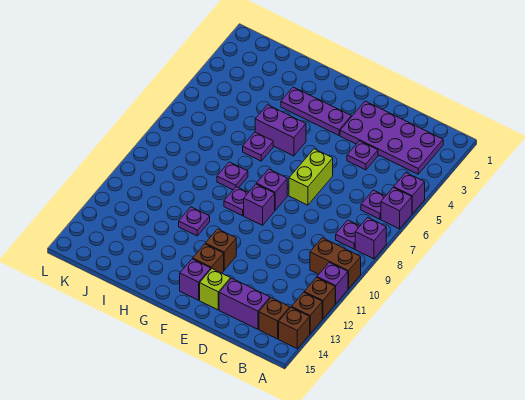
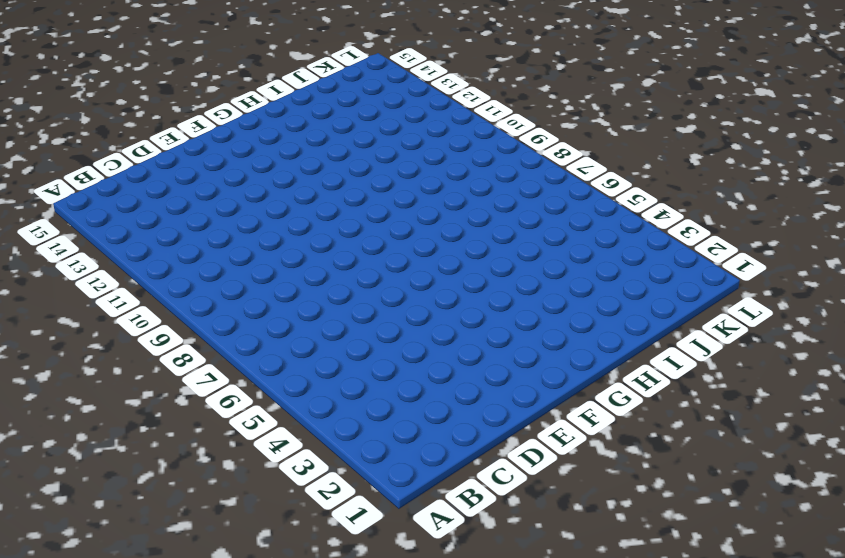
none -> purple brick A5 level 1
none -> purple brick A6 level 1
none -> purple brick A8 level 1

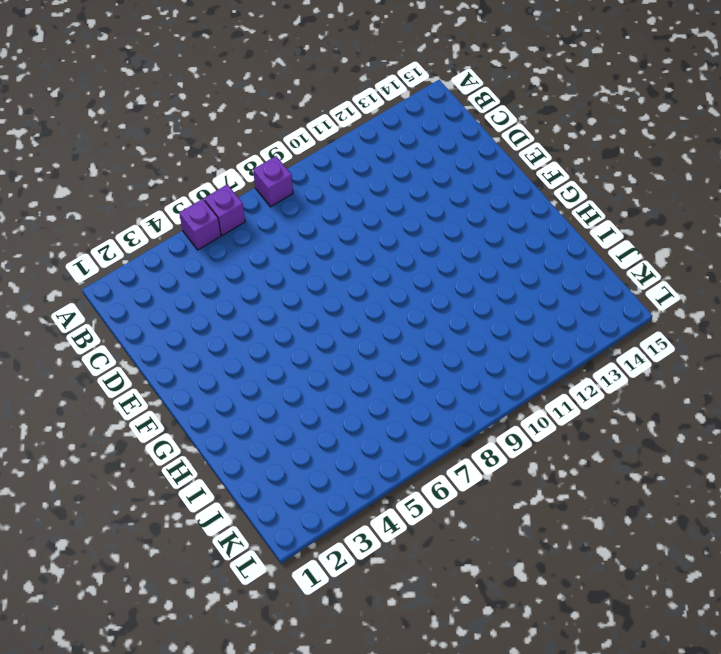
none -> brown brick A10:B10 level 1
none -> purple brick A11 level 1
none -> brown brick A12 level 1

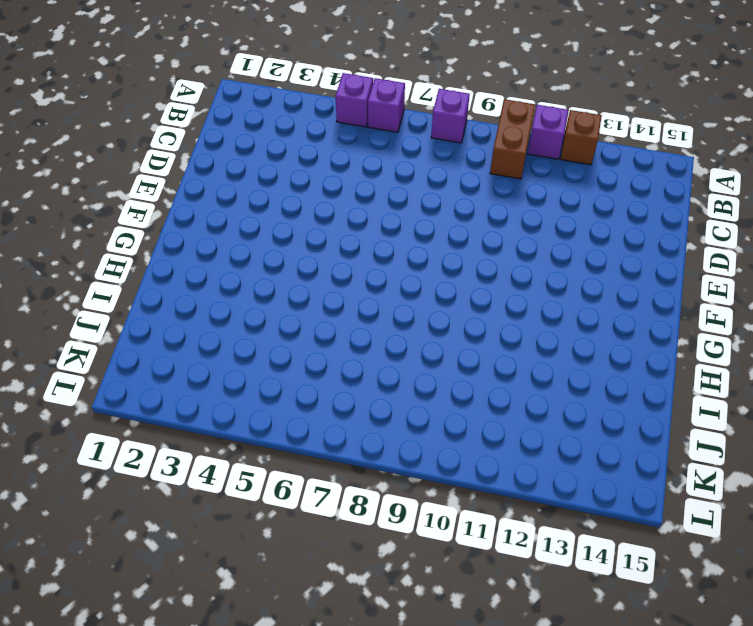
none -> brown brick A13 level 1
none -> brown brick A14 level 1
none -> purple plate B2:E3 level 1

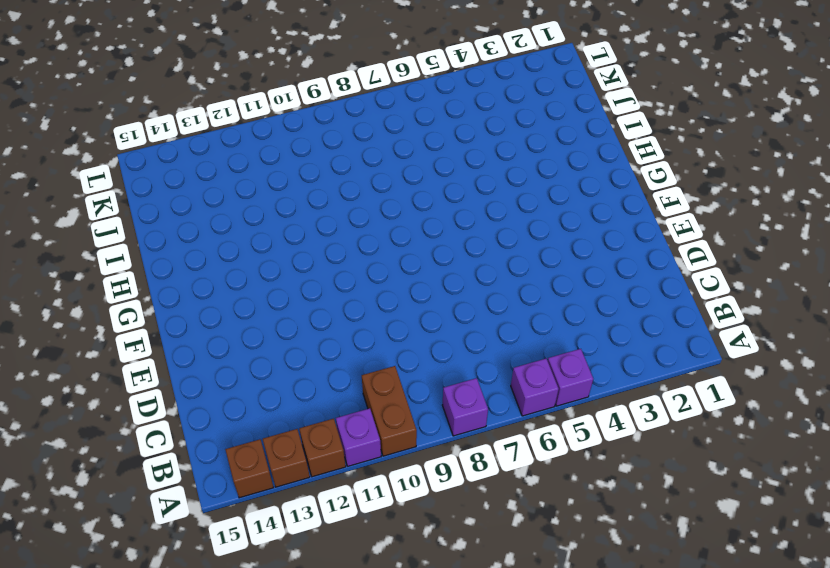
none -> purple plate B2:E3 level 1
none -> purple plate B6 level 1
none -> purple plate B8 level 1

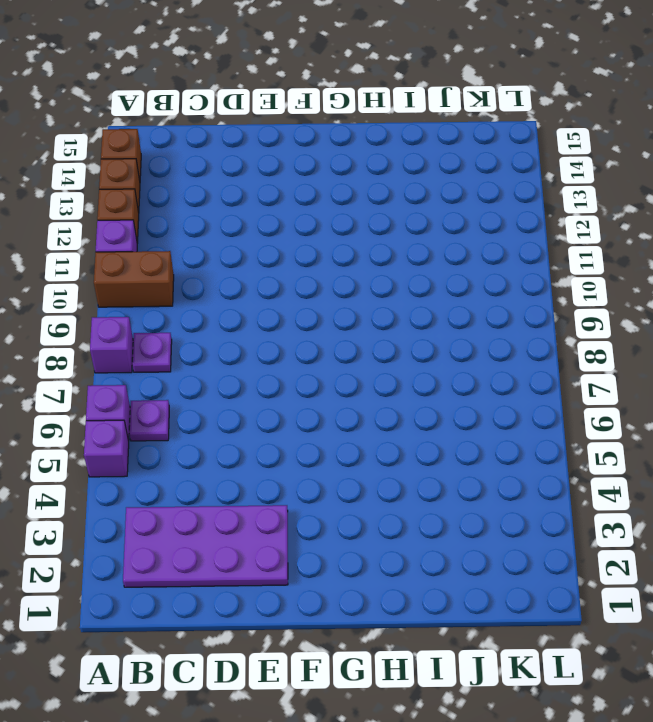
none -> brown brick B14 level 1
none -> purple brick C14:D14 level 1
none -> purple plate D4 level 1

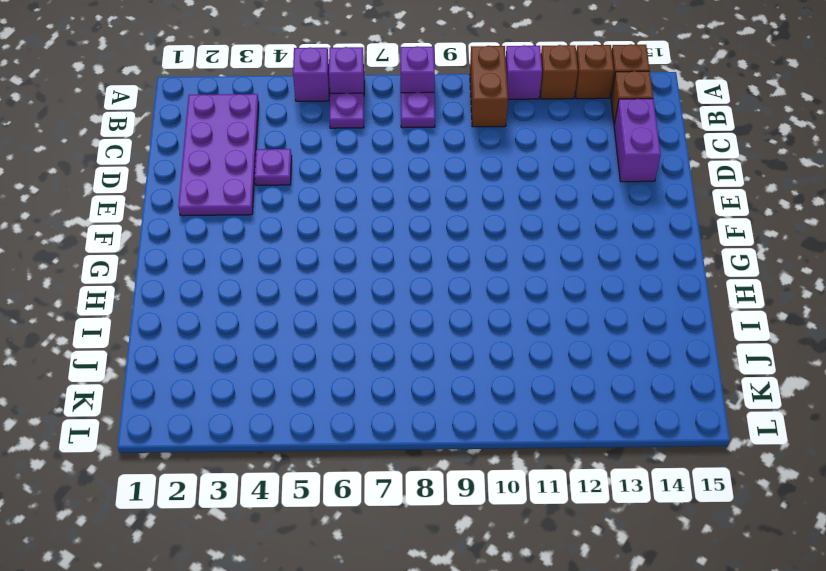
none -> lime brick E6:E7 level 1
none -> lime brick E14 level 1
none -> purple plate F3:H3 level 1

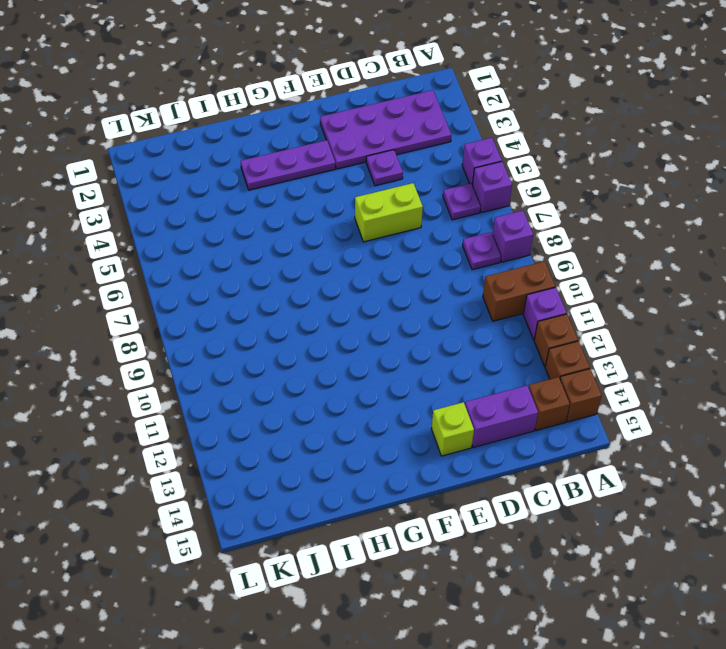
lime brick D6:E6 level 1 -> lime brick E6:E7 level 1
none -> purple brick F8 level 1
none -> purple brick F9 level 1
none -> brown brick F12 level 1

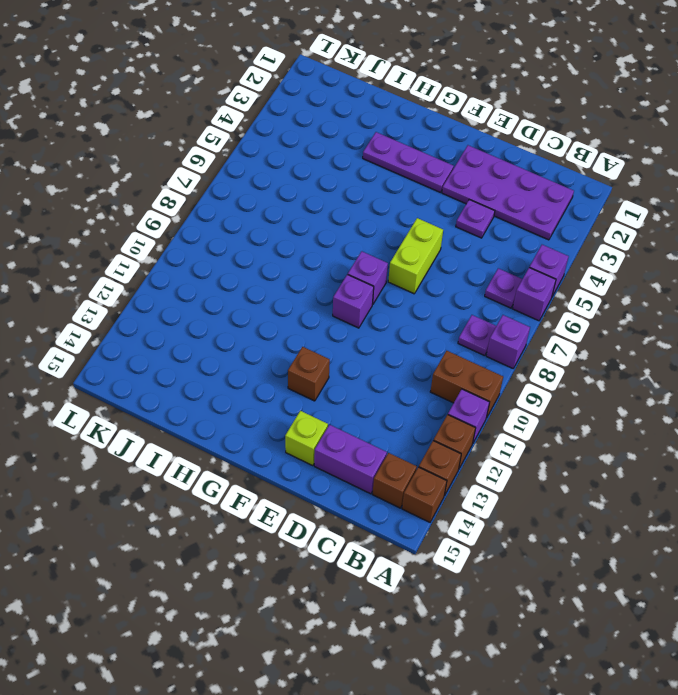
none -> brown brick F13 level 1
none -> purple brick F14 level 1
none -> purple brick G5:H5 level 1

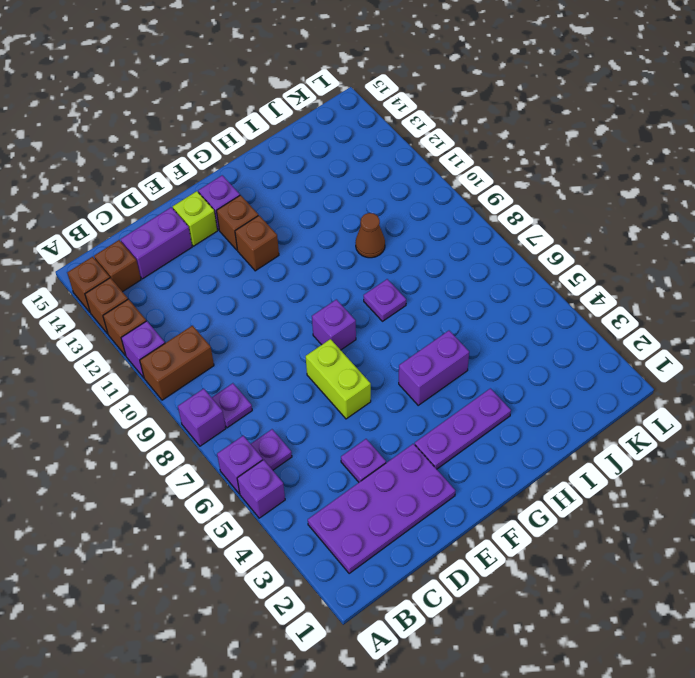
brown cone I10 level 1 -> none
none -> purple brick F9 level 1
none -> purple plate G9 level 1
none -> purple plate H6 level 1

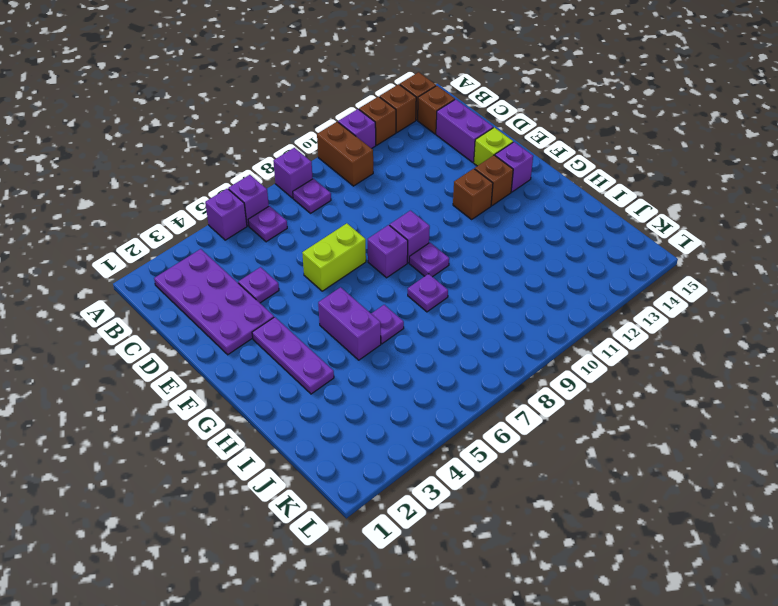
none -> purple plate H11 level 1

